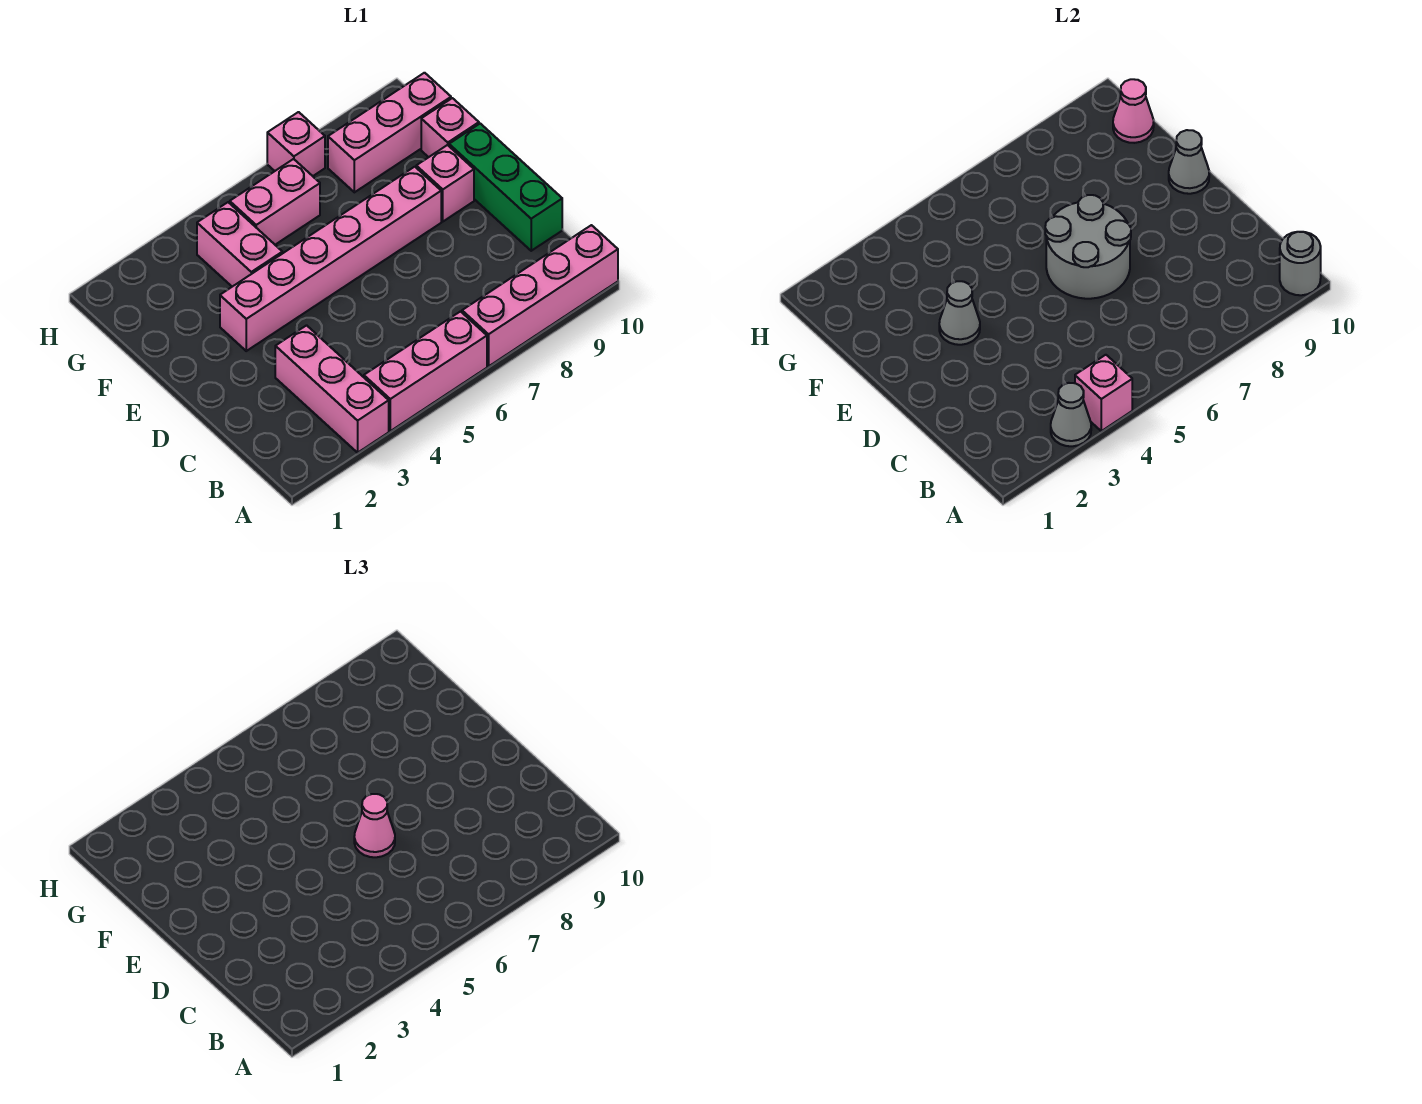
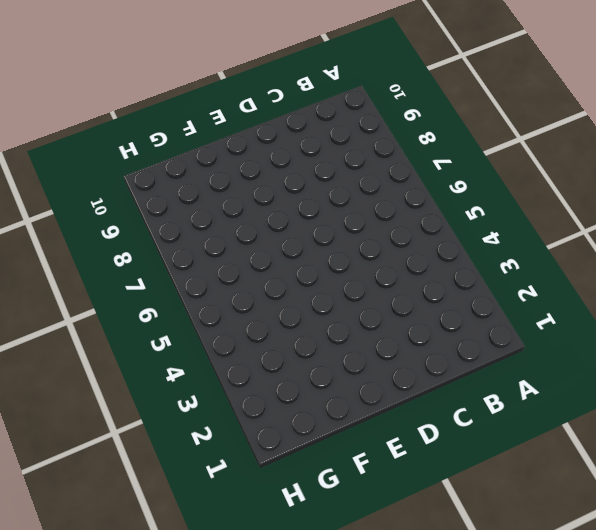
none -> pink brick A3:C3 level 1
none -> pink brick A4:A6 level 1
none -> pink brick A7:A10 level 1

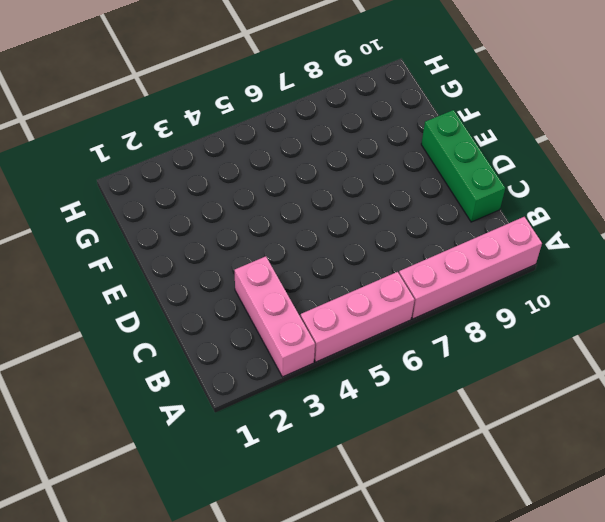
none -> pink brick E3:E8 level 1
none -> pink brick E9 level 1
none -> pink brick F4:G4 level 1

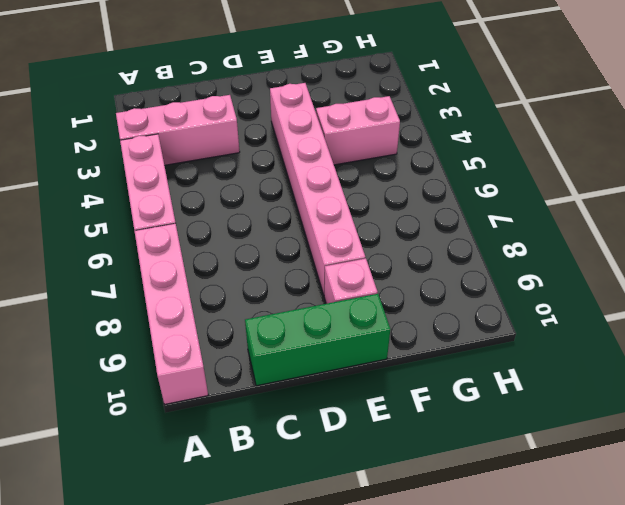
none -> pink brick F10 level 1
none -> pink brick G5:G6 level 1
none -> pink brick G8:G10 level 1

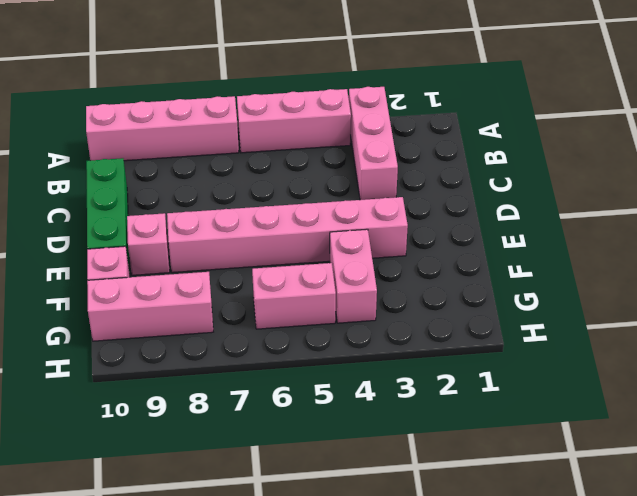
none -> pink brick H7 level 1
none -> grey cone A3 level 2
none -> pink brick A4 level 2

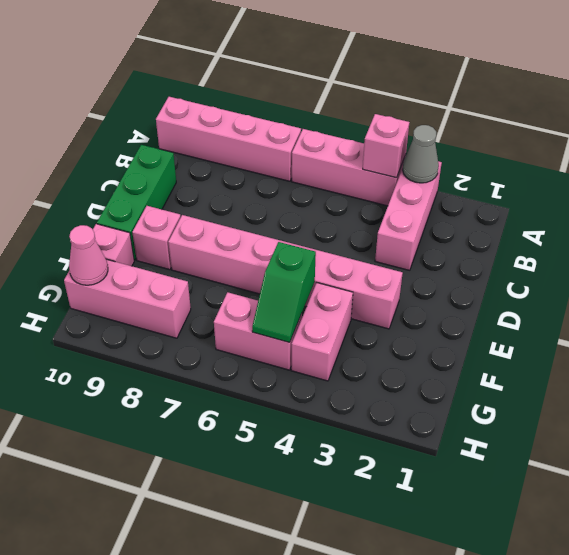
green slope F5:G5 level 2 top F -> none
none -> pink brick H7 level 1
none -> grey round brick A10 level 2
none -> grey round brick D6:E7 level 2

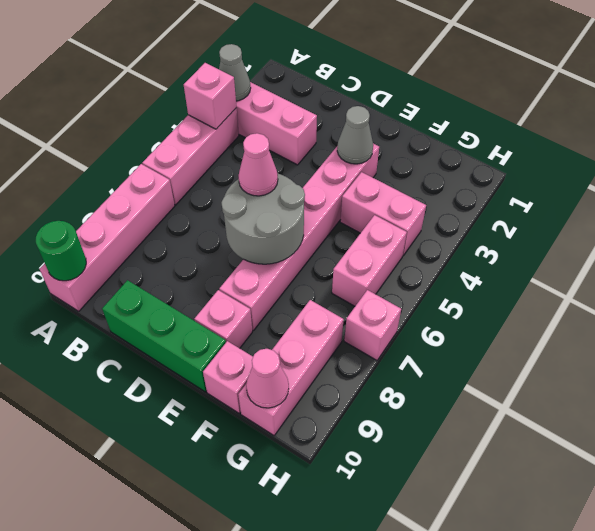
green round brick A10 level 2 -> grey round brick A10 level 2
none -> grey cone E10 level 2

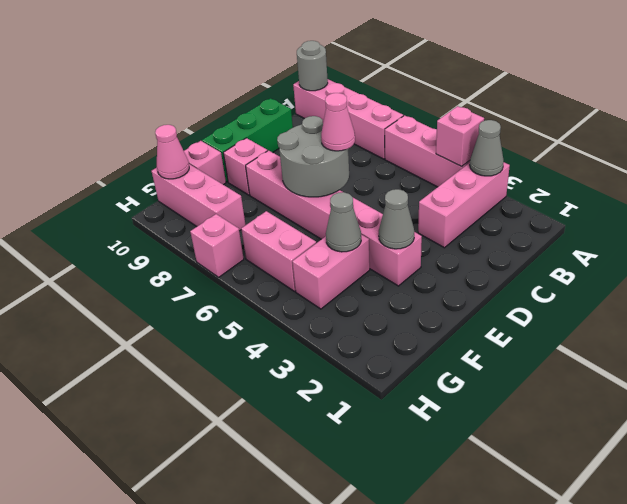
grey cone F4 level 2 -> grey cone E10 level 2

